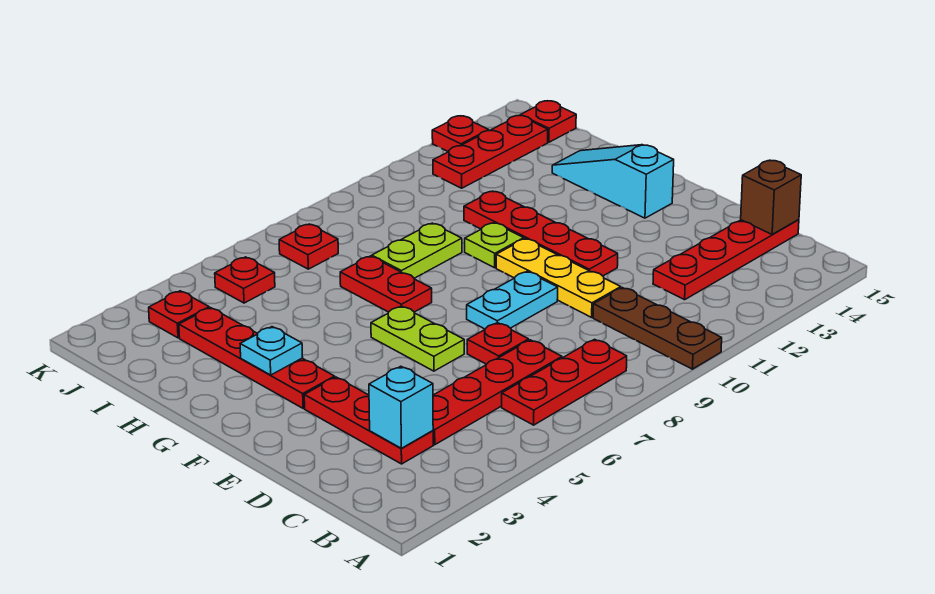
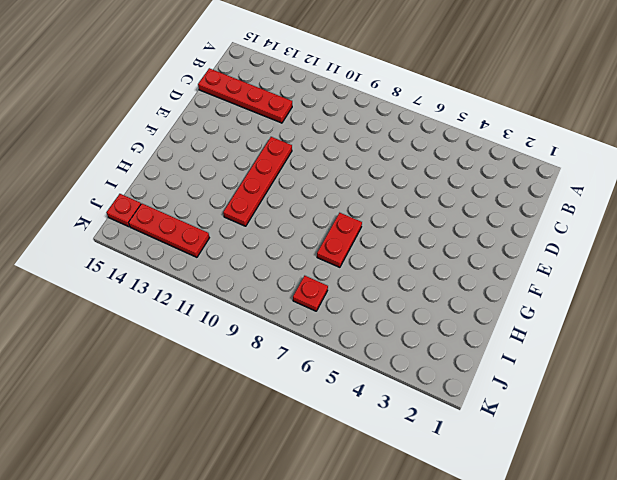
none -> brown plate A10:C10 level 1
none -> red plate B6:B8 level 1
none -> red plate C3:E3 level 1

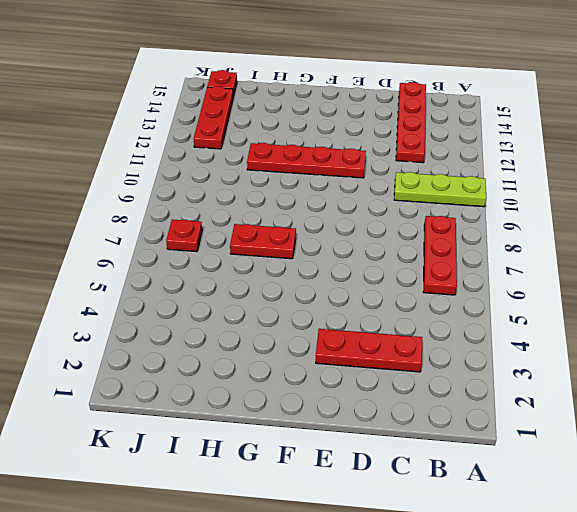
lime plate A10:C10 level 1 -> brown plate A10:C10 level 1
none -> red plate C4:C7 level 1
none -> red plate D7 level 1
none -> yellow plate D10:F10 level 1

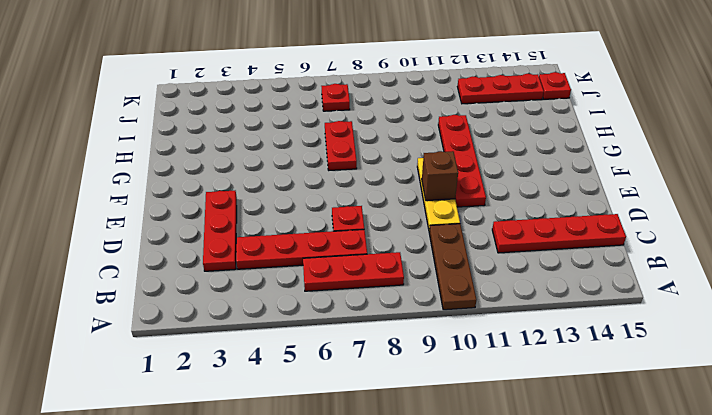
brown brick E10 level 2 -> brown brick C15 level 2
none -> lime plate E6:F6 level 1
none -> cyan plate E8:E9 level 1
none -> red plate F3:I3 level 1

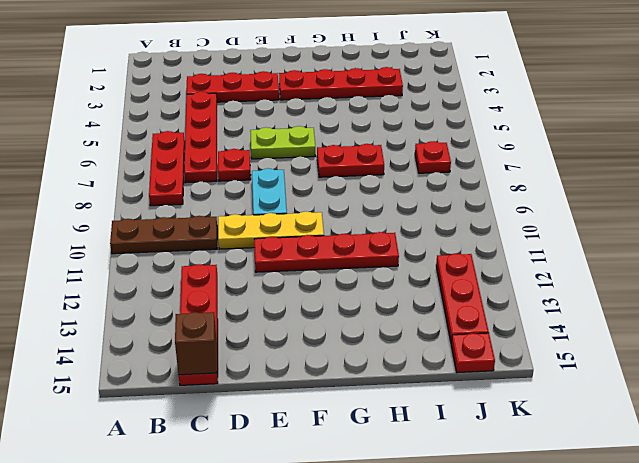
none -> cyan slope F14:H14 level 1 top F
none -> lime plate G10 level 1
none -> lime plate H8:H9 level 1

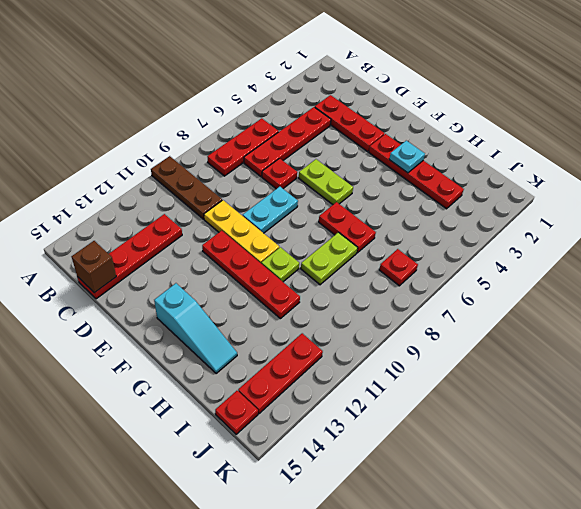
none -> red plate J3 level 1
none -> red plate J5 level 1
none -> red plate K13 level 1

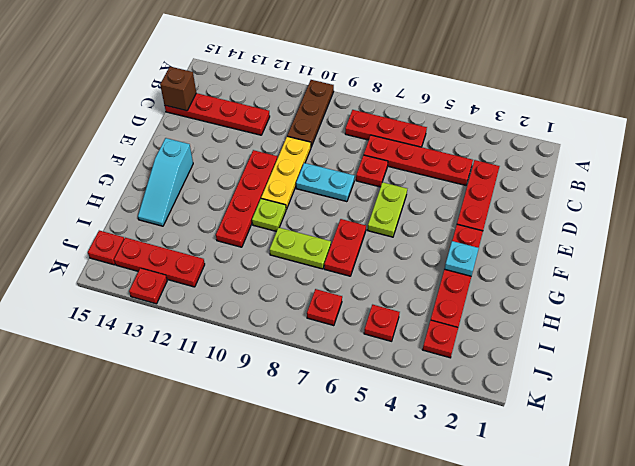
none -> cyan brick C3 level 2

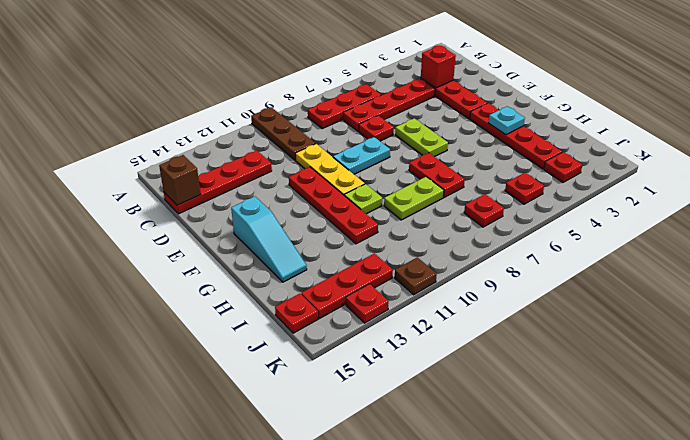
red brick C3 level 2 -> cyan brick C3 level 2
brown plate K11 level 1 -> none

